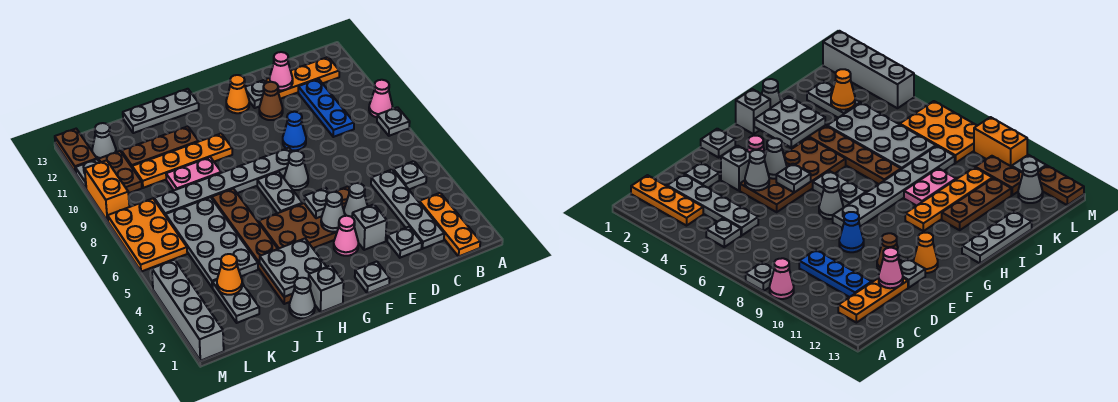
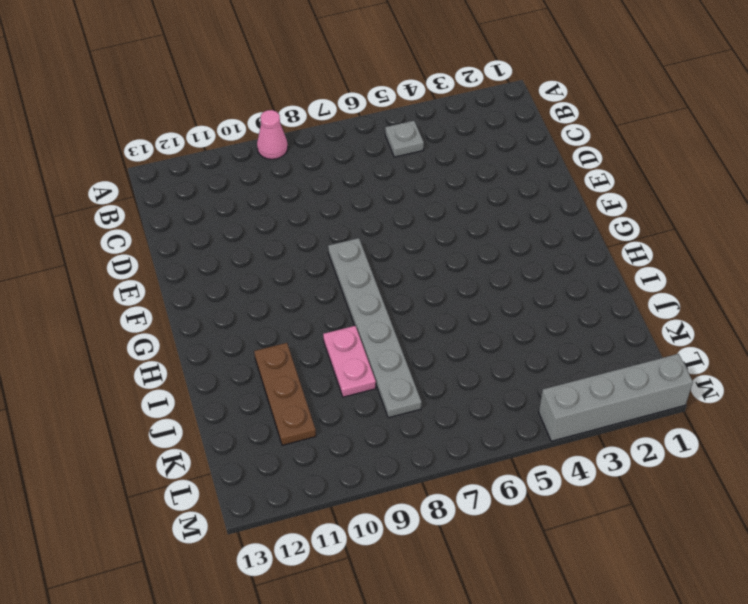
none -> grey plate A8 level 1
none -> orange plate B1:B3 level 1
none -> orange plate B12:D12 level 1
none -> grey plate C2:C5 level 1

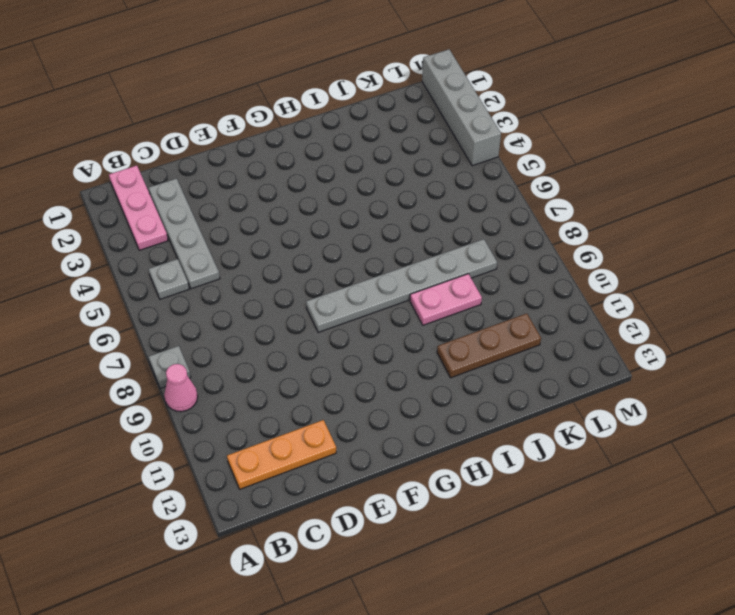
pink plate B1:B3 level 1 -> orange plate B1:B3 level 1
none -> blue plate C9:C11 level 1
none -> grey plate D2 level 1
none -> grey brick E3 level 1
none -> brown plate E4:H5 level 1

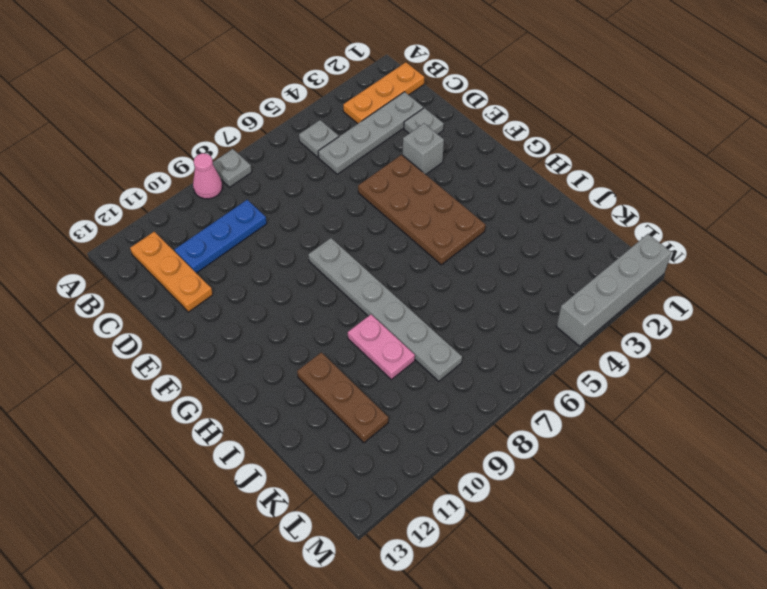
none -> blue cone E9 level 1
none -> brown cone E11 level 1
none -> grey plate E12 level 1
none -> grey plate F1 level 1

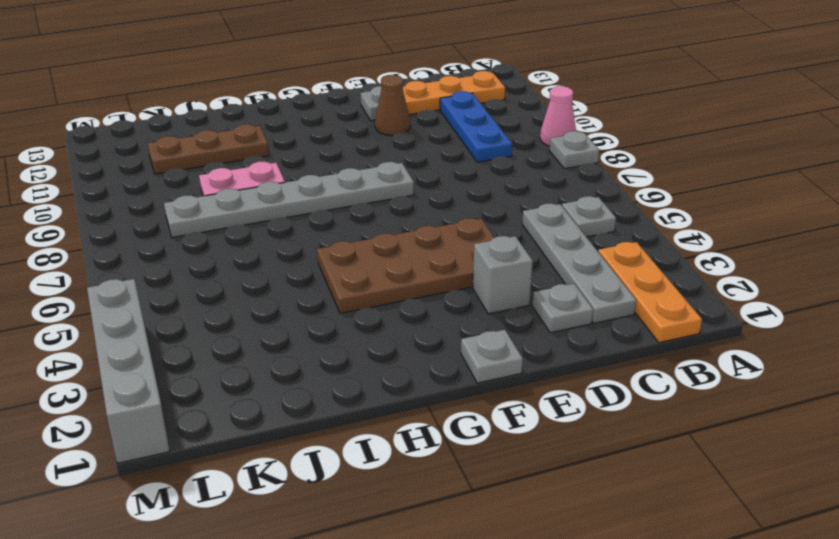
none -> blue cone E9 level 1
none -> pink cone F3 level 1
none -> grey cone F7 level 1
none -> orange cone F12 level 1

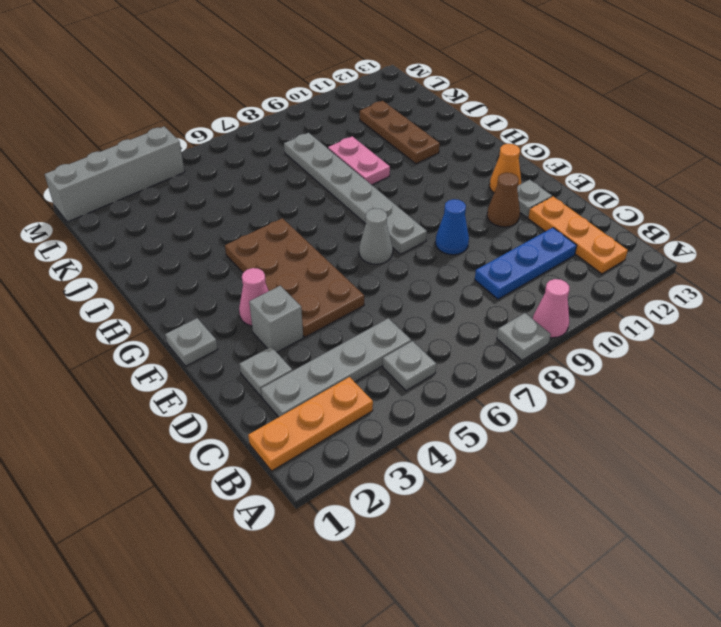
none -> grey plate G6:G7 level 1
none -> grey brick H1 level 1
none -> orange plate H10:K10 level 1
none -> grey plate H13:J13 level 1

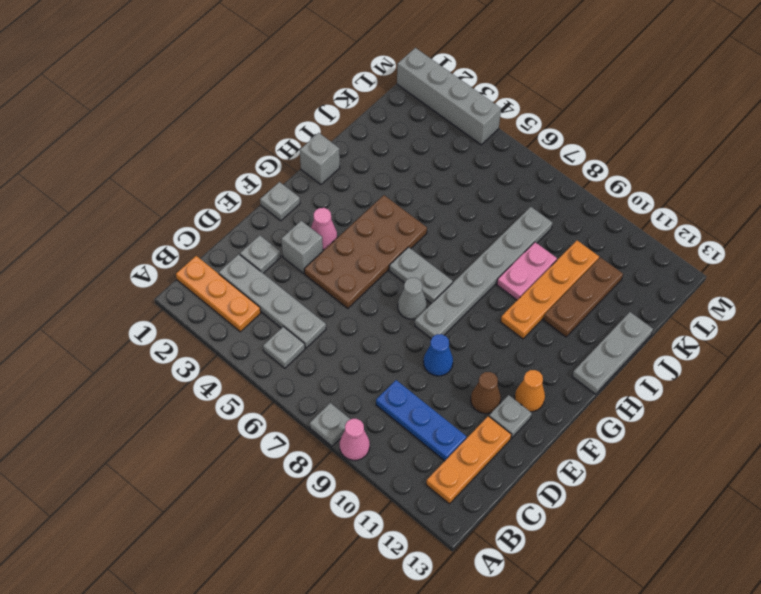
none -> grey cone I1 level 1
none -> brown plate I2:I7 level 1
none -> grey plate J4:K7 level 1
none -> grey plate K2:K3 level 1

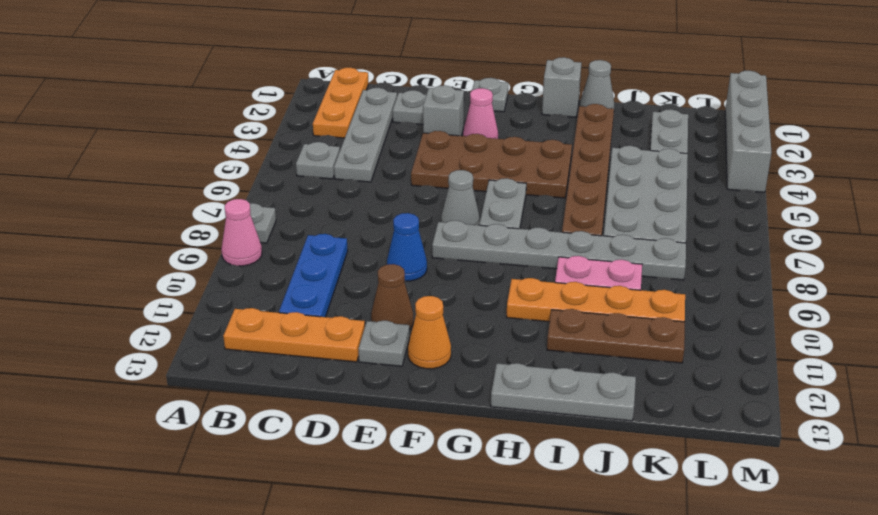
none -> orange plate L6:M8 level 1
none -> brown plate L10:L11 level 1
none -> grey cone L12 level 1
none -> orange brick M9:M10 level 1

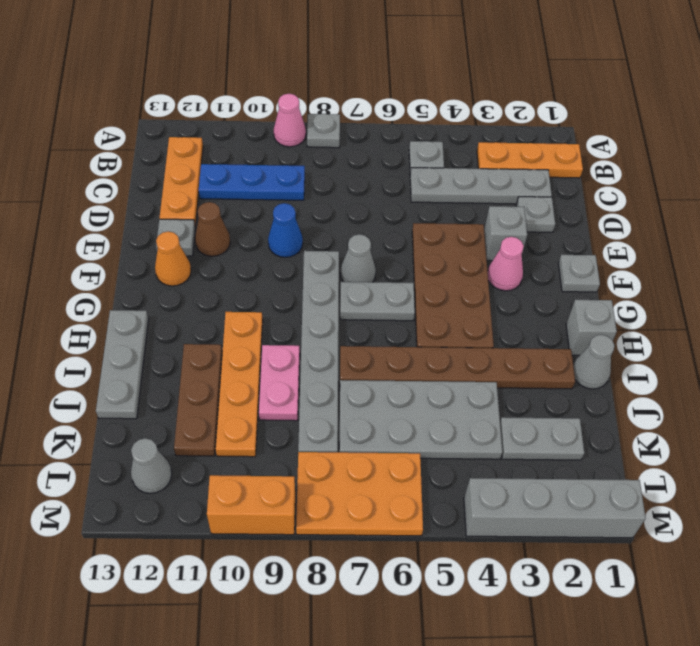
none -> brown plate L10:L11 level 1
none -> grey plate M11 level 1
none -> brown plate M12:M13 level 1
none -> pink cone D12 level 2

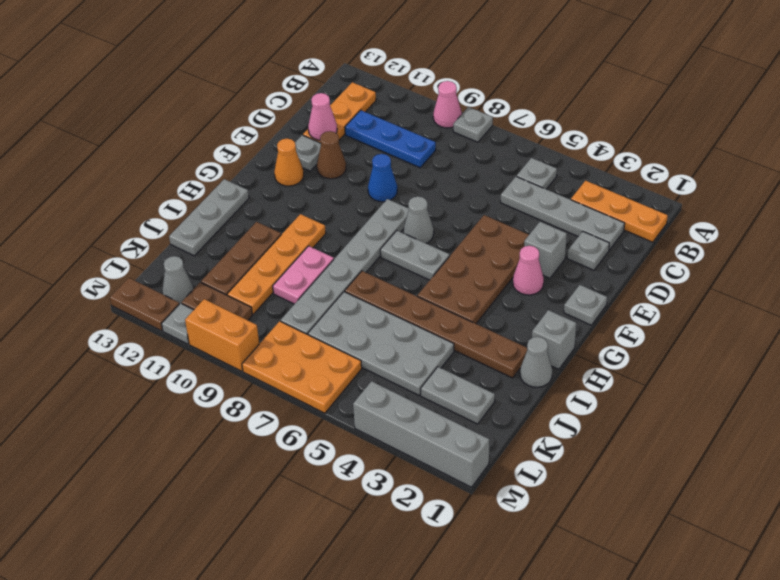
none -> grey cone E4 level 2
none -> grey cone F4 level 2
none -> grey plate F5 level 2
none -> grey plate H2:I3 level 2

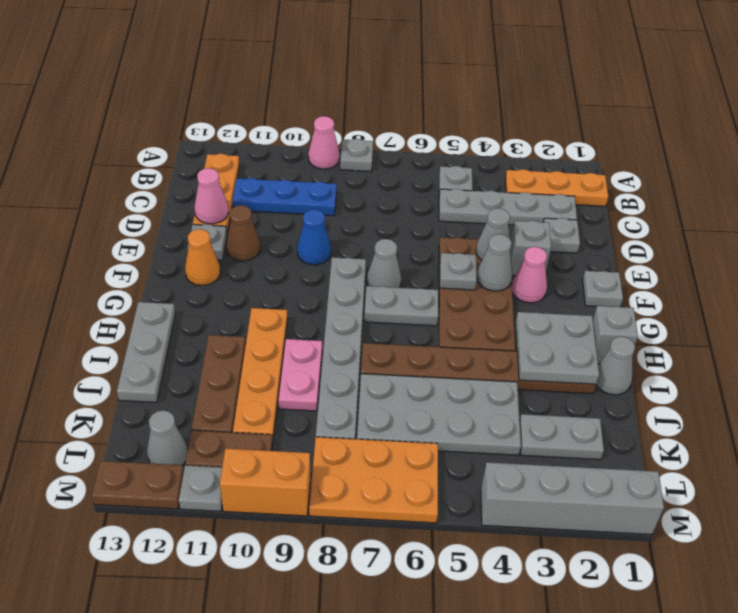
none -> orange cone K3 level 2

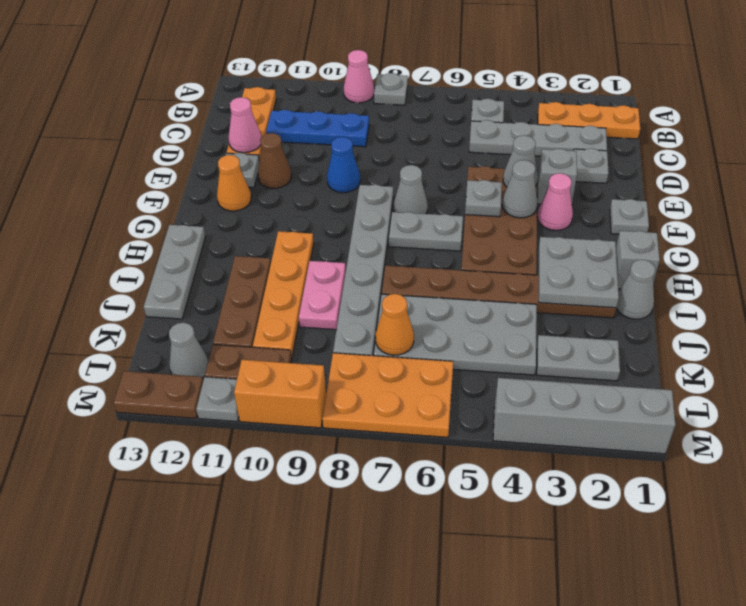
orange cone K7 level 2 -> orange cone K3 level 2

